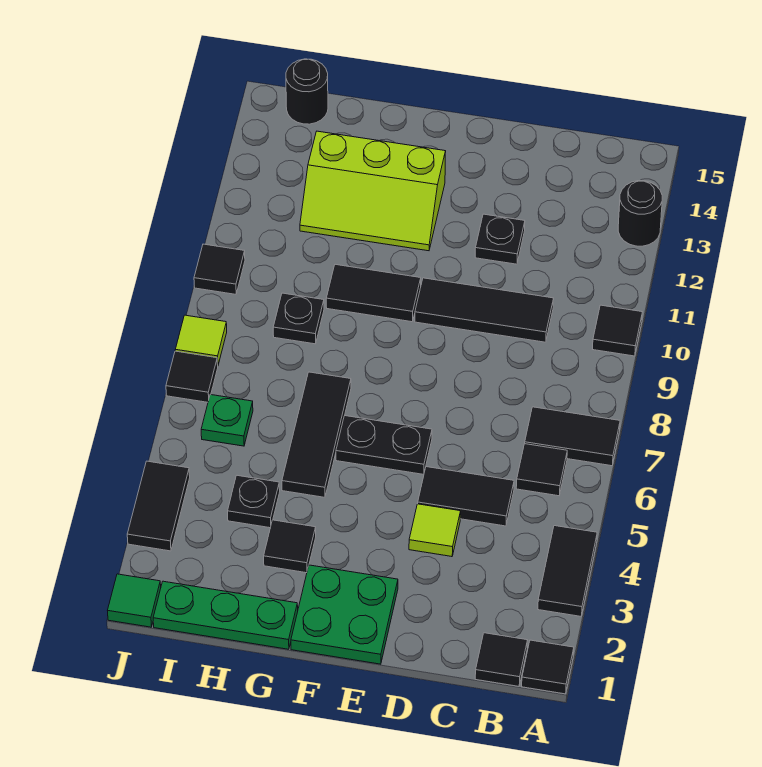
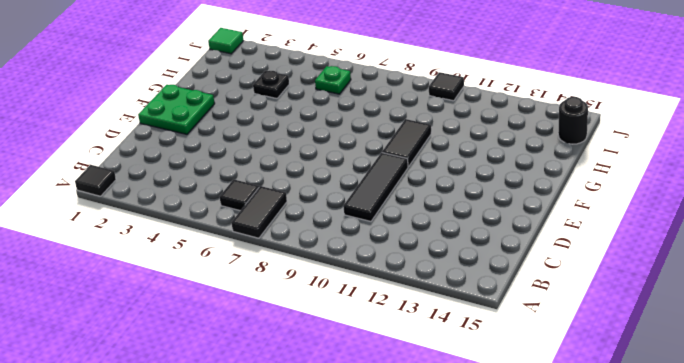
none -> black tile A3:A4 level 1
none -> black tile A10 level 1
none -> black round brick A13 level 1

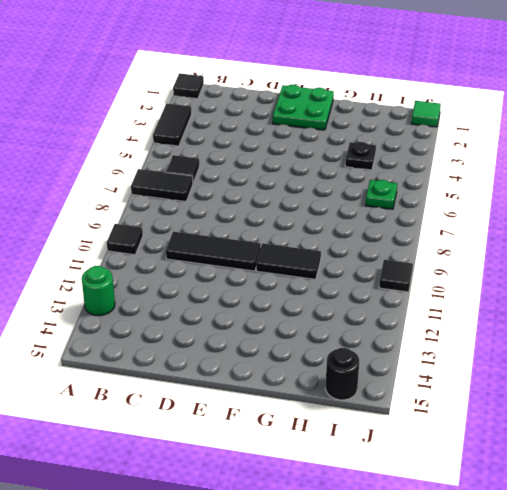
green round brick A13 level 1 -> black round brick A13 level 1
none -> black tile B1 level 1
none -> black tile C5:D5 level 1
none -> lime tile D4 level 1

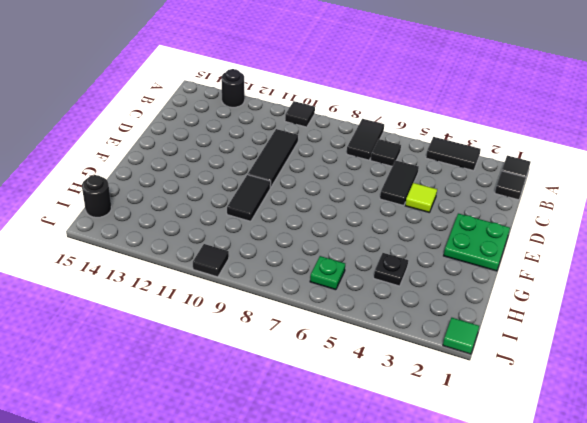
none -> black plate D12 level 1
none -> black plate E6:F6 level 1
none -> lime slope F12:H13 level 1 top 13

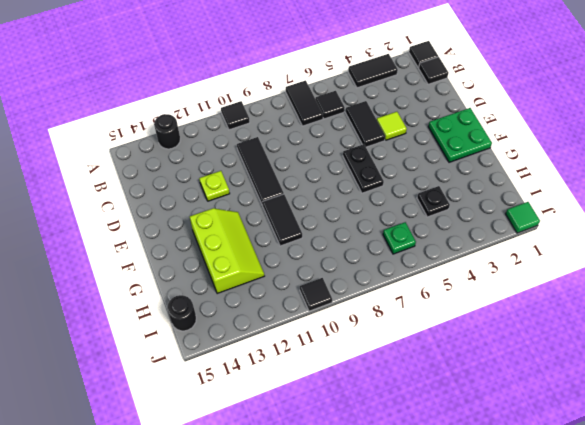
lime plate D12 level 1 -> black plate D12 level 1
none -> green plate G1:I1 level 1
none -> black tile G3 level 1
none -> black tile G5:G7 level 1

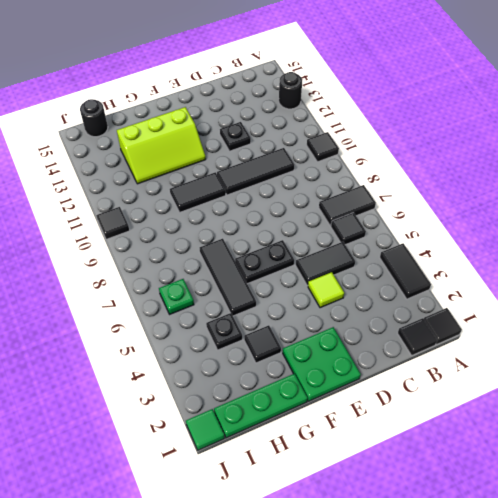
none -> black plate H9 level 1
none -> black tile J3:J4 level 1
none -> black tile J7 level 1

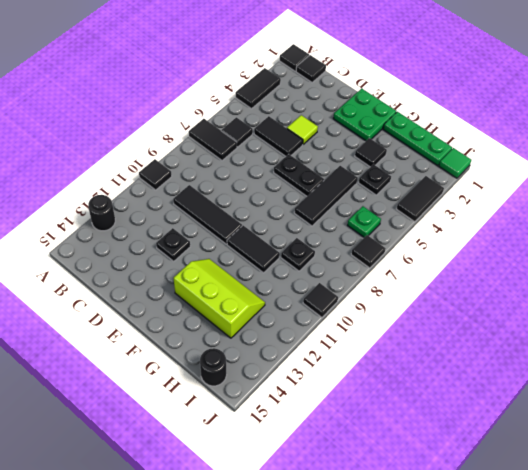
none -> lime tile J8 level 1

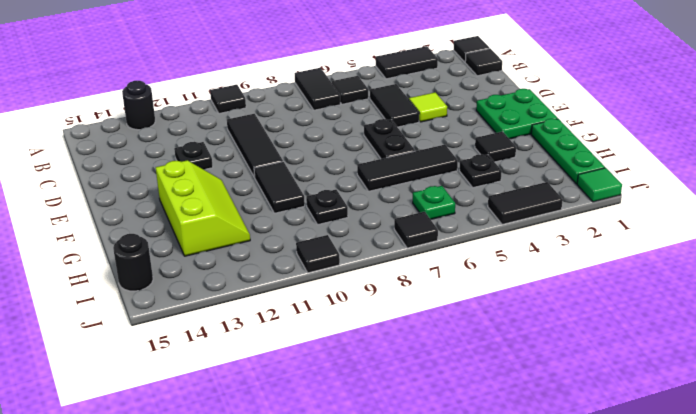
none -> lime tile J8 level 1

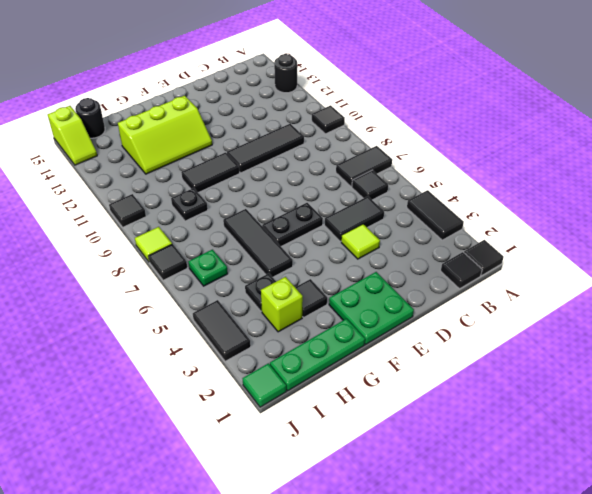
lime brick H3 level 1 -> none
lime slope J14:J15 level 1 top 15 -> none
none -> black plate D12 level 1

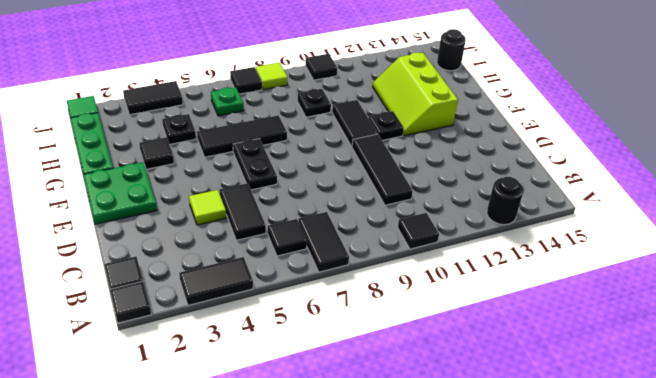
black plate F11 level 1 -> black plate D12 level 1

